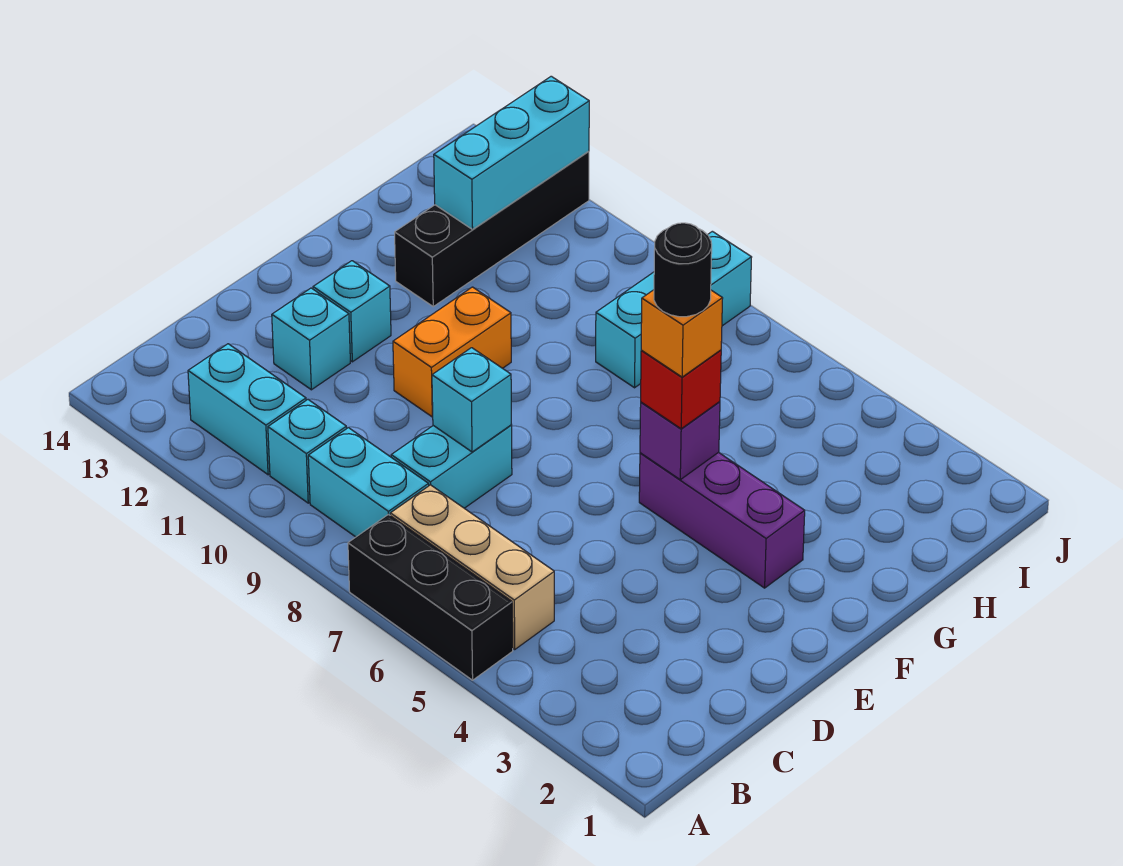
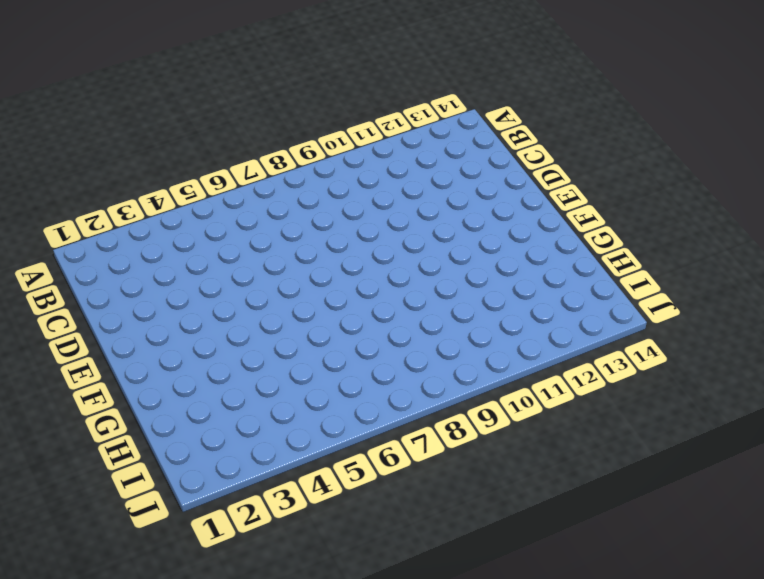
none -> black brick A5:A7 level 1
none -> tan brick B5:B7 level 1
none -> cyan brick B8:B9 level 1

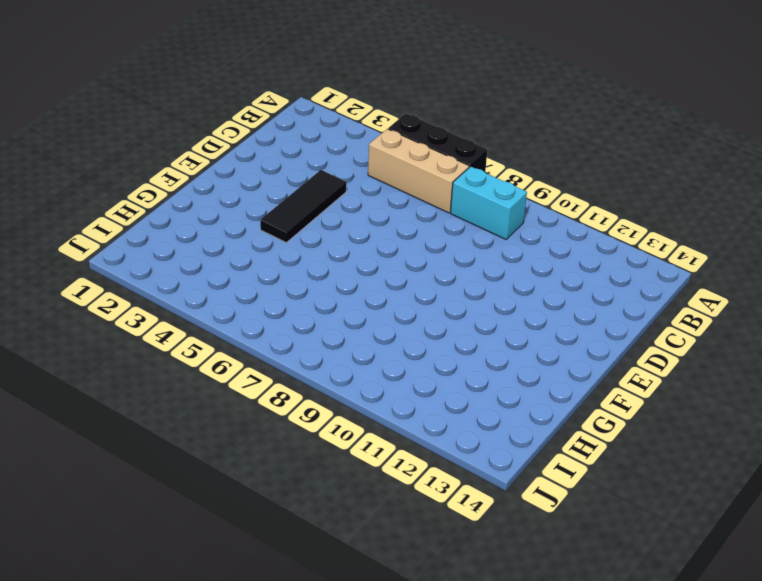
black tile D4:F4 level 1 -> purple brick F3:F5 level 1
none -> cyan brick B10 level 1
none -> cyan brick B11:B12 level 1
none -> cyan brick C8:D8 level 1

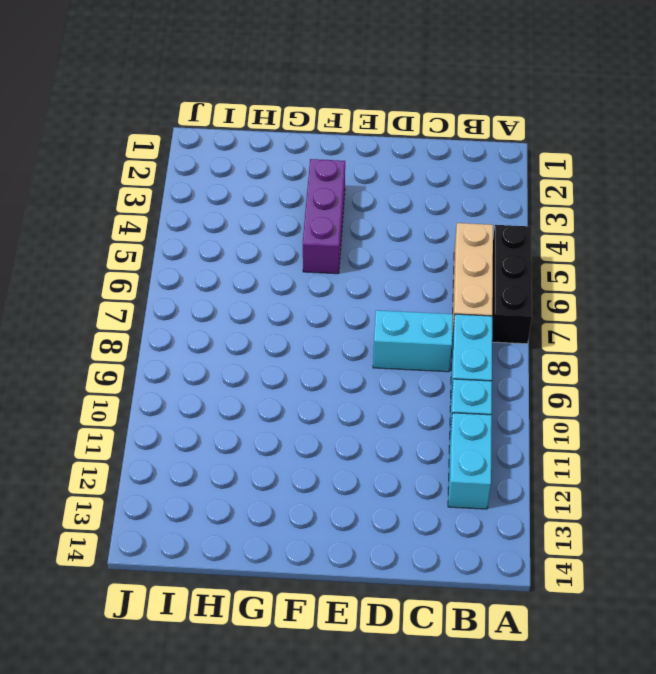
none -> cyan brick D12 level 1
none -> orange brick E10:F10 level 1
none -> cyan brick E12 level 1

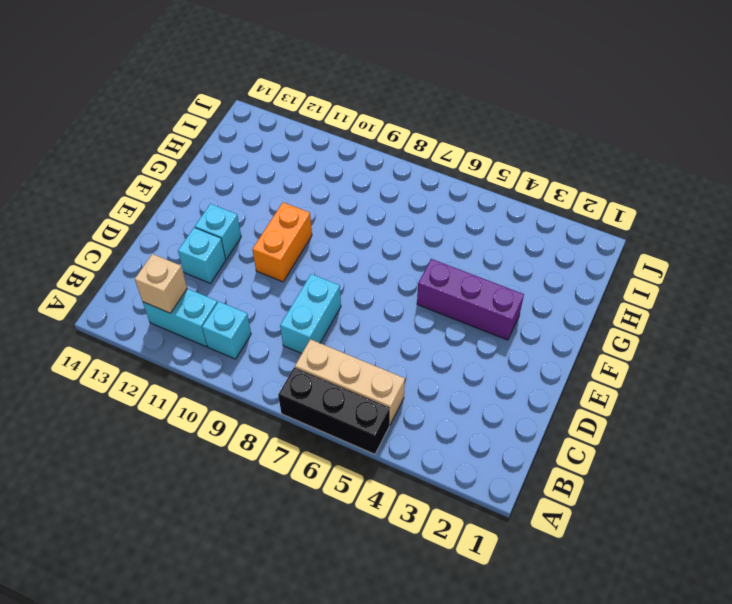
tan brick B12 level 2 -> none
none -> cyan brick B8:B9 level 1
none -> black brick G12:J12 level 1
none -> cyan brick H8:J8 level 1

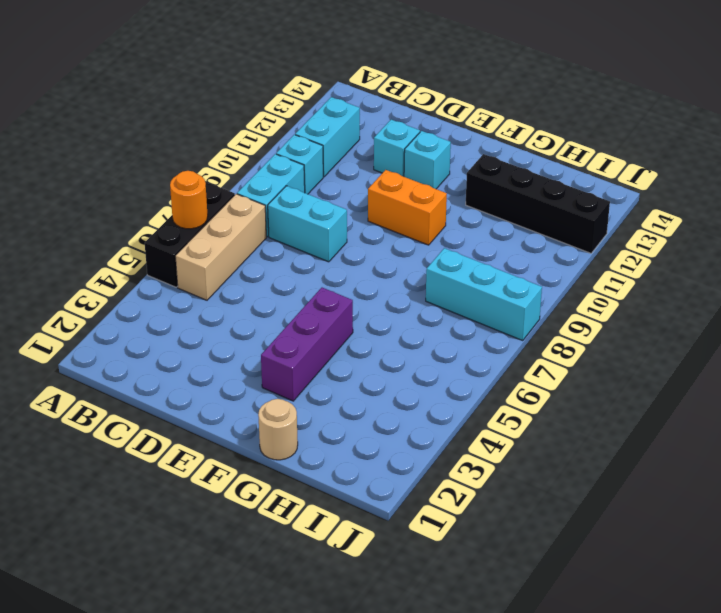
orange round brick A6 level 2 -> none
tan round brick G1 level 1 -> none
none -> cyan brick D8 level 2
none -> purple brick F5 level 2
none -> cyan brick H12:J12 level 2

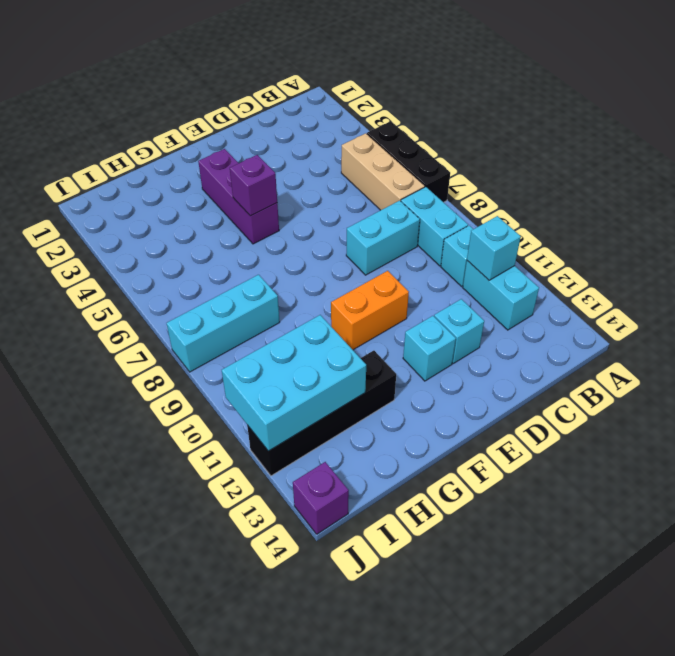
cyan brick B11 level 2 -> cyan brick D8 level 2
cyan brick H11:J12 level 2 -> cyan brick H12:J12 level 2
purple brick J14 level 1 -> none
none -> red brick F5 level 3
none -> orange brick F5 level 4
none -> black round brick F5 level 5

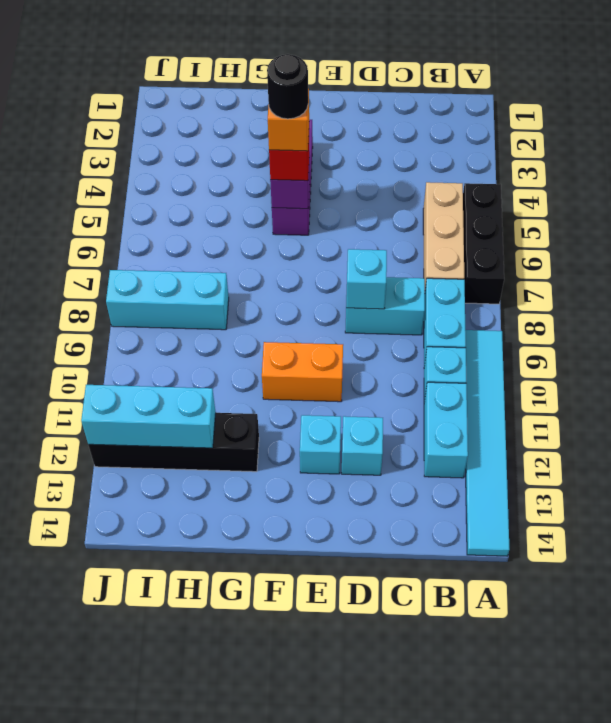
cyan tile A9:A14 level 1 -> none

